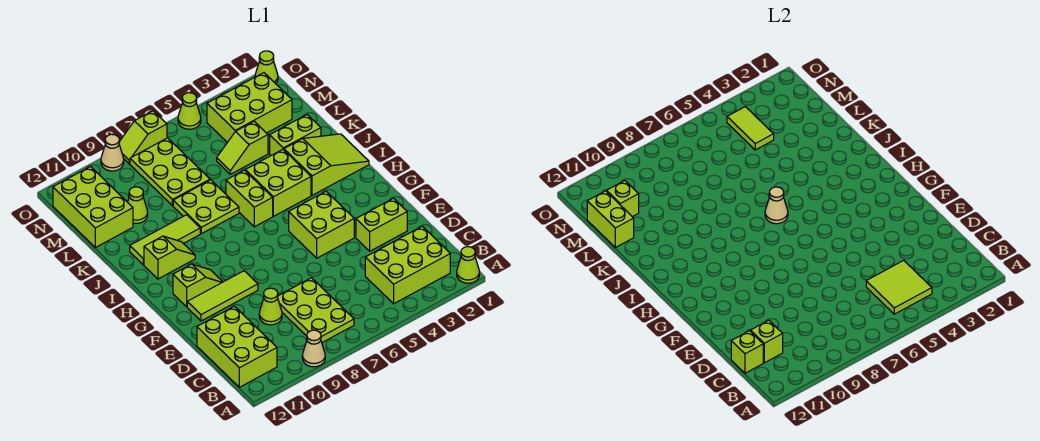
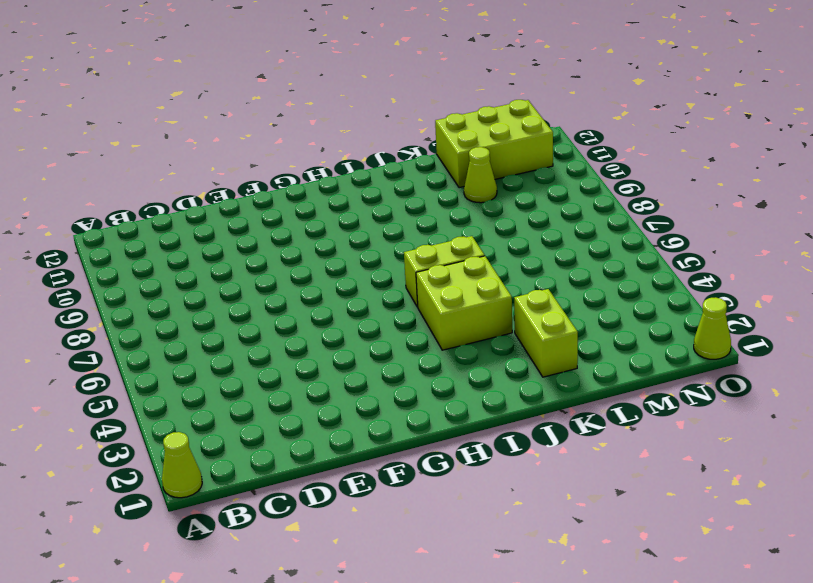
none -> tan cone A9 level 1
none -> lime brick B2:C4 level 1
none -> lime plate B7:D8 level 1
none -> lime brick B11:D12 level 1

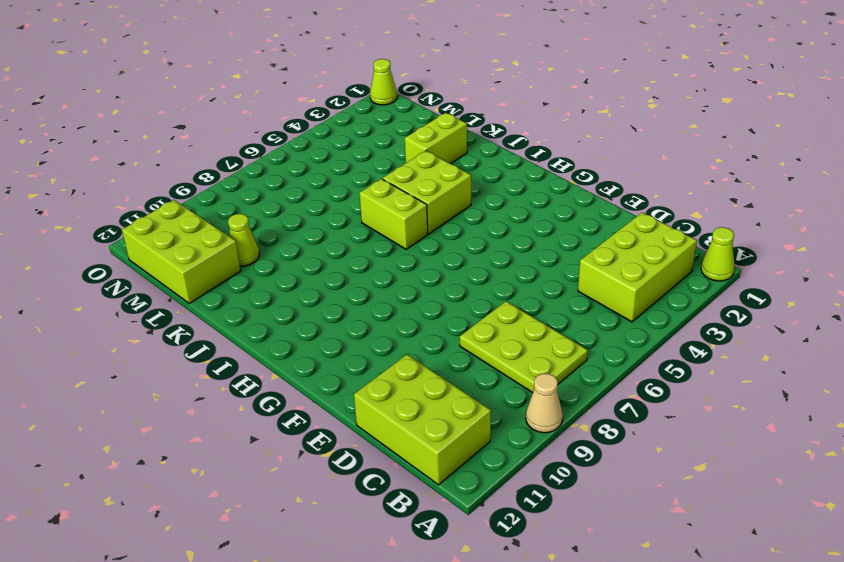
none -> lime cone D9 level 1
none -> lime brick E2:E3 level 1
none -> lime brick F4:G5 level 1
none -> lime tile F9:F11 level 1

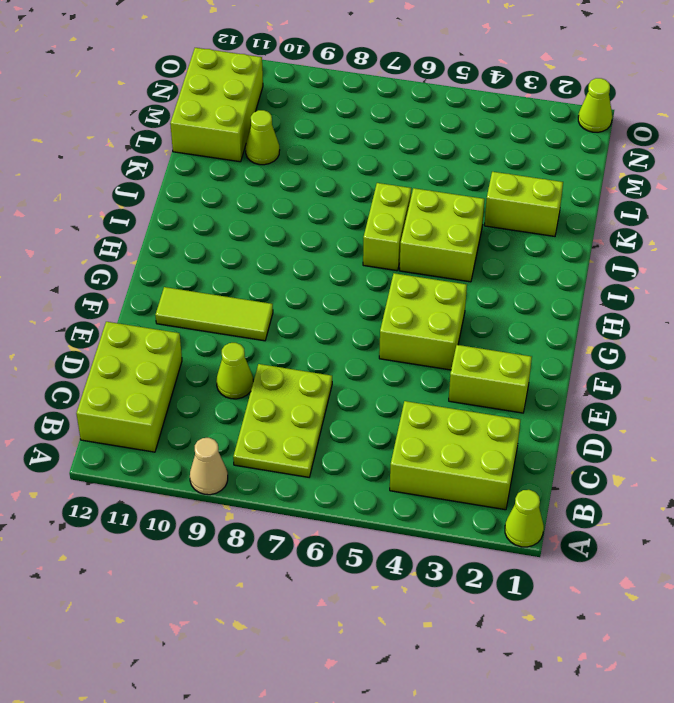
none -> lime slope G10:G11 level 1 top 11
none -> lime slope I1:J3 level 1 top 3
none -> lime slope I10:I11 level 1 top 11
none -> lime plate J7:K8 level 1

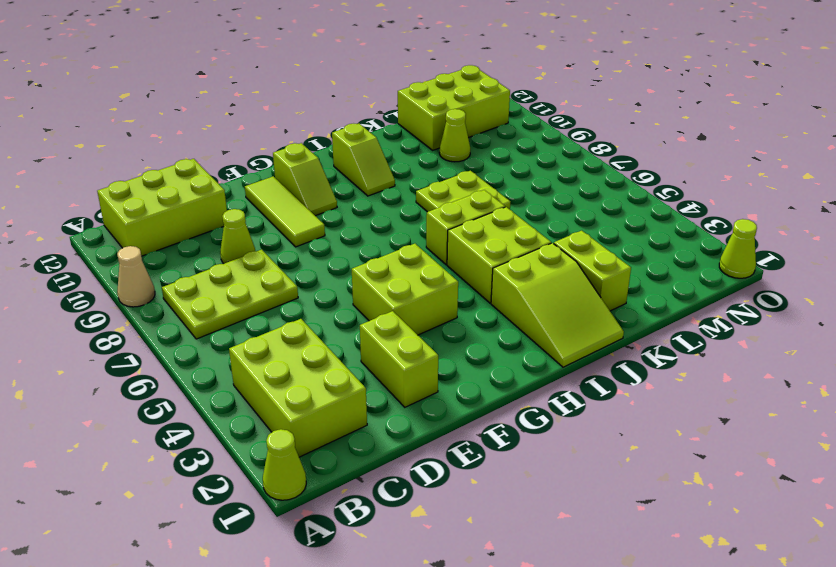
none -> lime tile J9:J11 level 1
none -> lime slope L4:L5 level 1 top 4
none -> lime plate L7:N8 level 1
none -> lime brick M2:N4 level 1

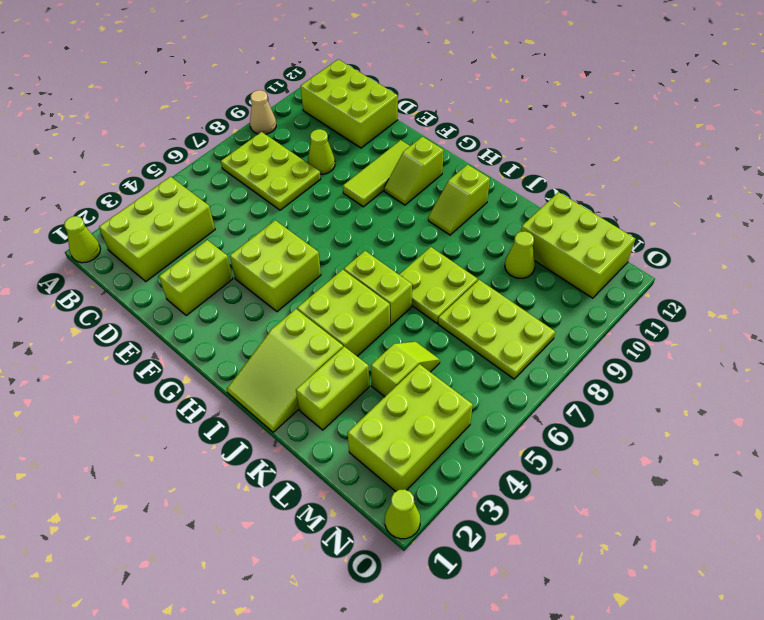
none -> lime tile J9:J11 level 1
none -> lime cone O5 level 1
none -> lime slope O7:O8 level 1 top 7
none -> tan cone O9 level 1

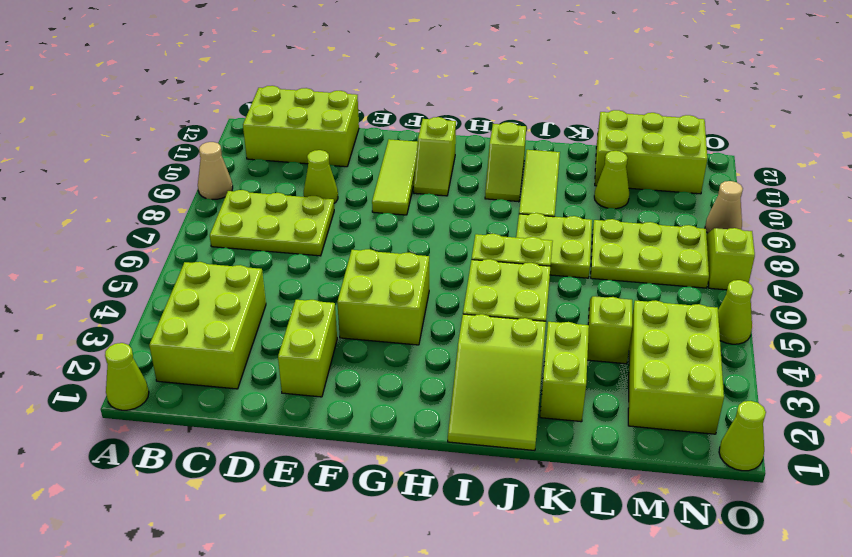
none -> lime tile B4:C5 level 2
none -> lime brick C11 level 2
none -> lime brick C12 level 2
none -> tan cone I6 level 2

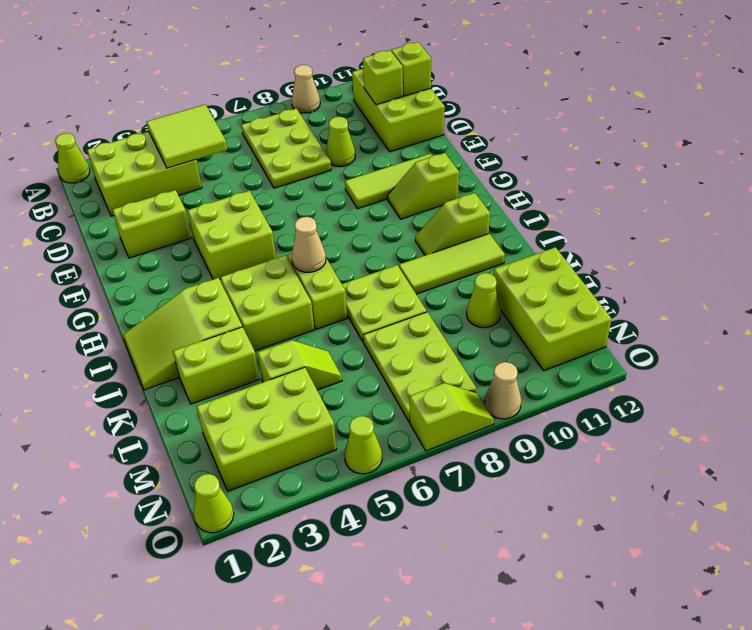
none -> lime brick L12:M12 level 2
none -> lime tile M4:N4 level 2
none -> lime brick M11 level 2

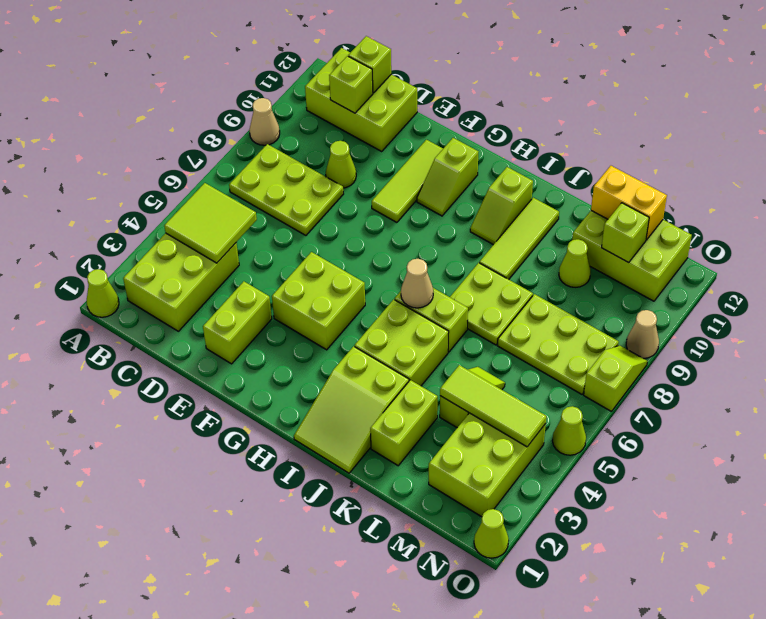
lime tile L4:N4 level 2 -> lime tile M4:N4 level 2
yellow brick L12:M12 level 2 -> lime brick L12:M12 level 2

